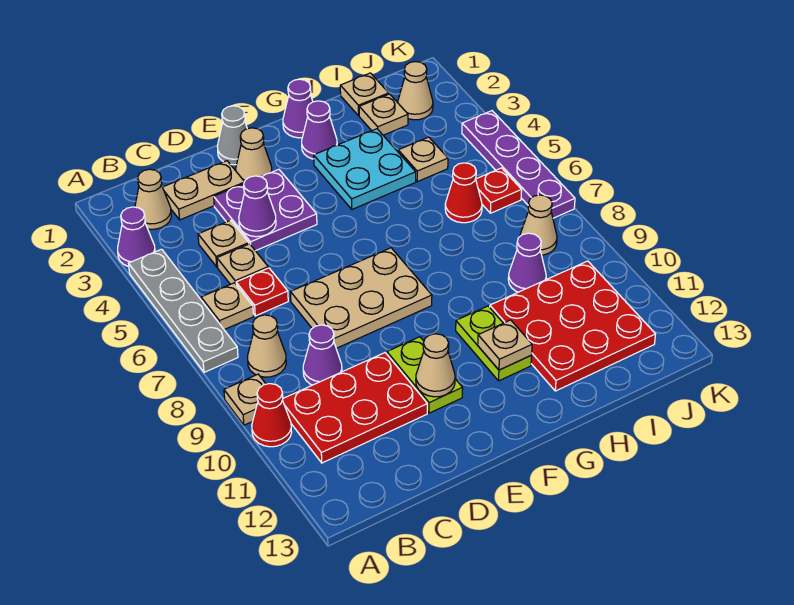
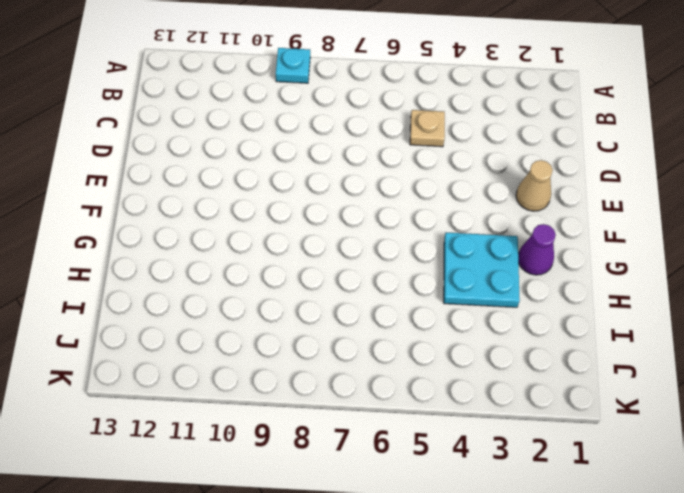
cyan plate A9 level 1 -> tan plate A9 level 1
none -> purple cone A3 level 1
none -> grey plate A4:A7 level 1
none -> red cone A10 level 1
none -> tan cone B2 level 1

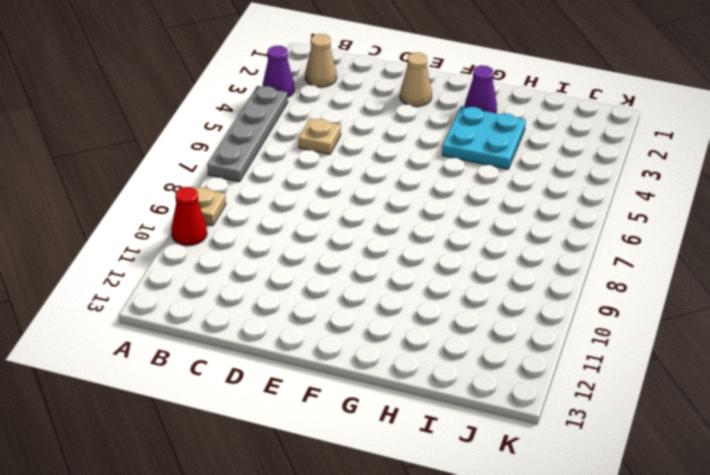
none -> tan plate B6 level 1
none -> tan cone B8 level 1
none -> red plate B10:D11 level 1
none -> tan plate C2:D2 level 1

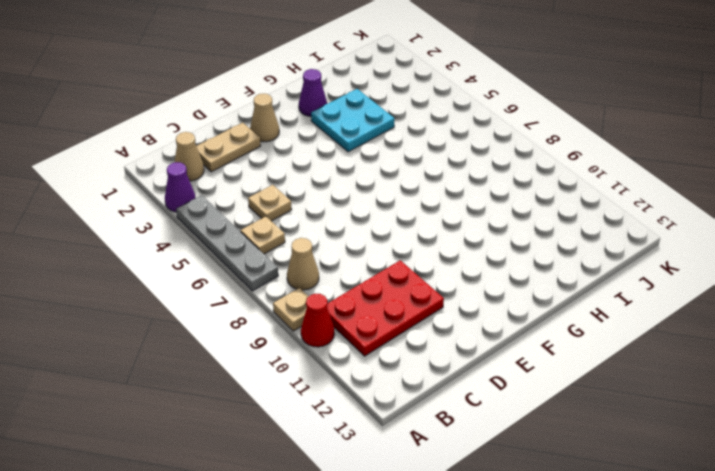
none -> tan plate C4 level 1
none -> red plate C6 level 1
none -> purple cone C9 level 1
none -> purple plate D3:E4 level 1

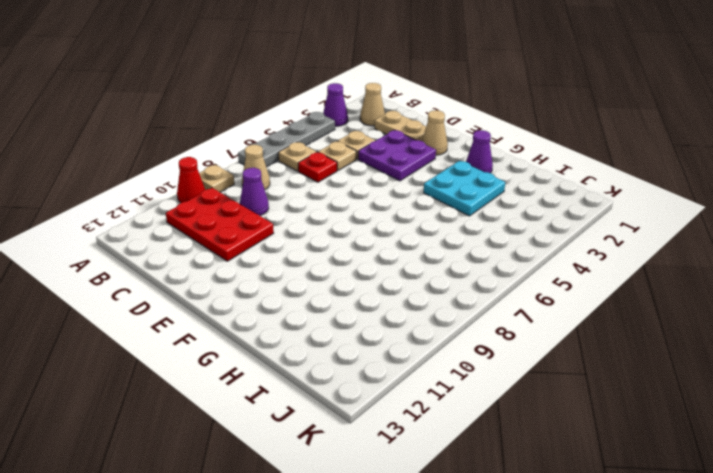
none -> tan plate D7:F8 level 1
none -> grey cone E1 level 1
none -> lime plate E10:E11 level 1
none -> purple cone G1 level 1

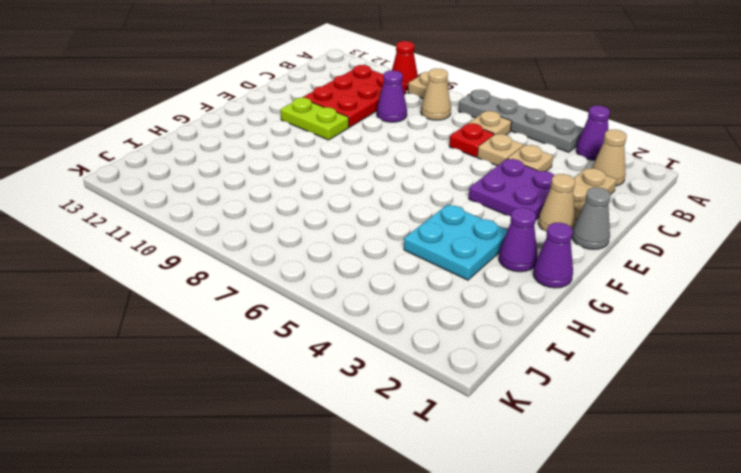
none -> tan plate D7:F8 level 1
none -> lime plate G10:G11 level 1
none -> red plate H10:J12 level 1
none -> tan plate I1 level 1

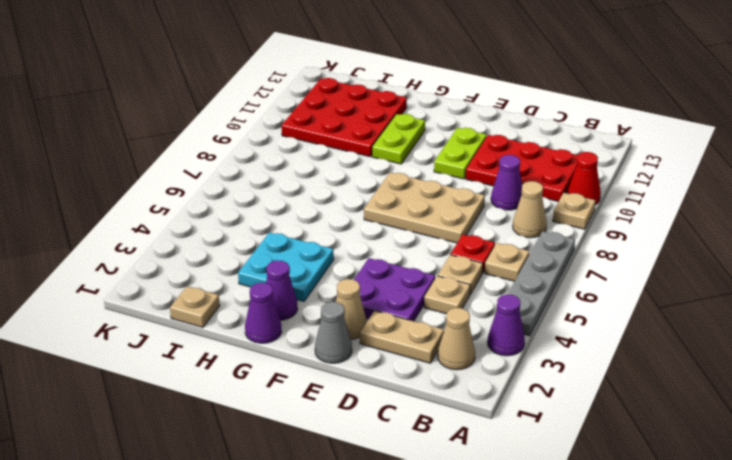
none -> tan plate I2 level 1
none -> tan plate I4 level 1
none -> red cone I6 level 1
none -> purple cone I9 level 1

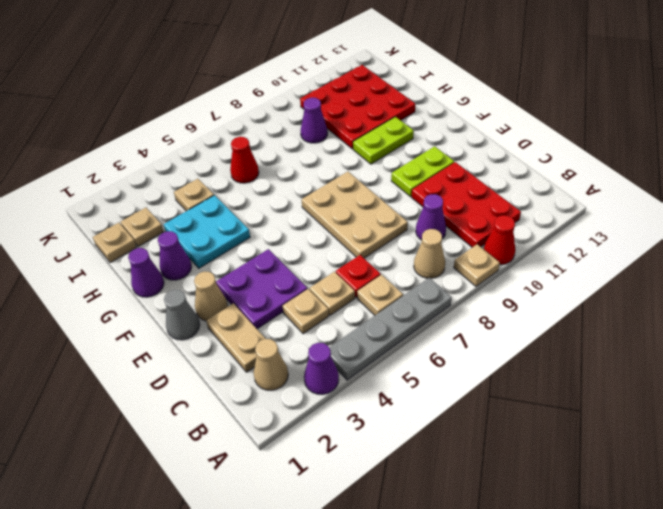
none -> tan cone J2 level 1
none -> red plate J6 level 1
none -> tan cone J8 level 1
none -> purple plate K4:K7 level 1

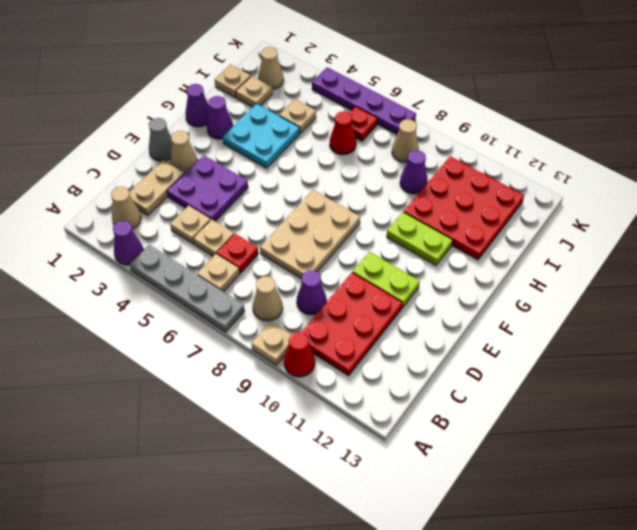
none -> purple cone D4 level 2
none -> tan cone E11 level 2
none -> tan plate G11 level 2

